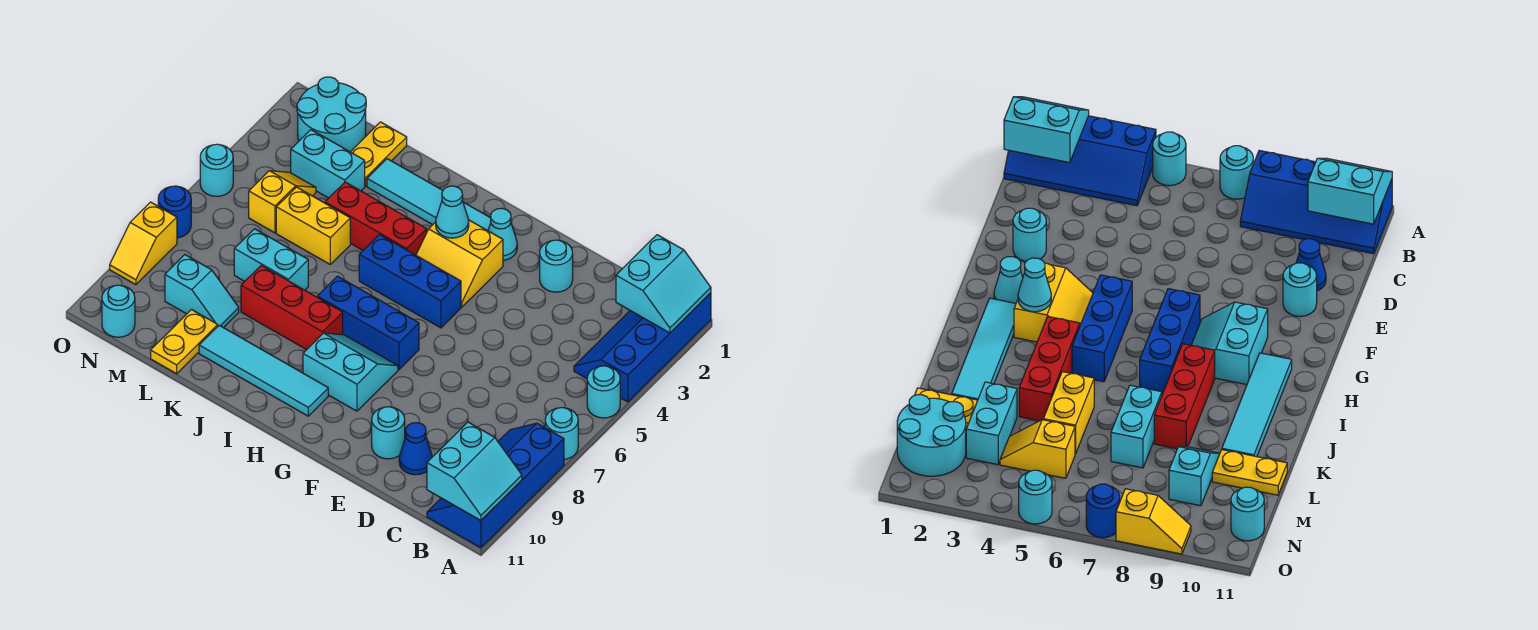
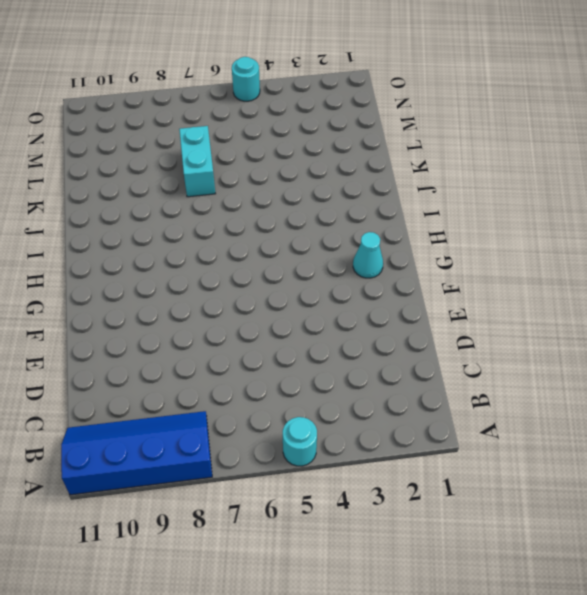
none -> blue slope A1:B4 level 1 top A
none -> cyan round brick A7 level 1
none -> blue cone D10 level 1
none -> cyan round brick E2 level 1

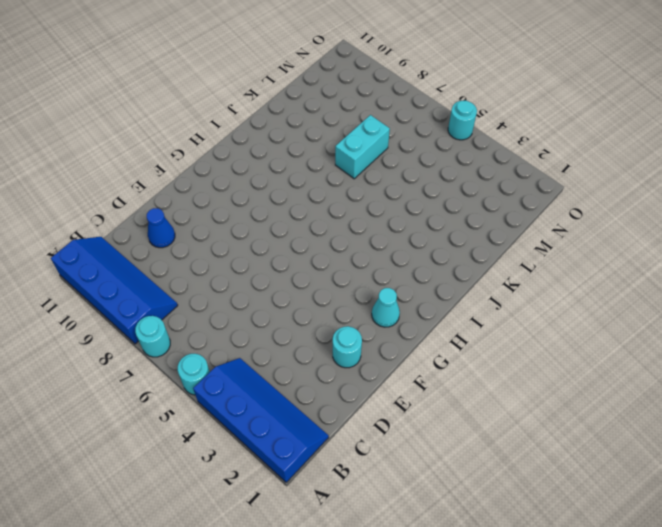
none -> cyan round brick E10 level 1
none -> yellow slope G3:H4 level 1 top 3
none -> blue brick G5:I5 level 1
none -> blue brick G7:I7 level 1

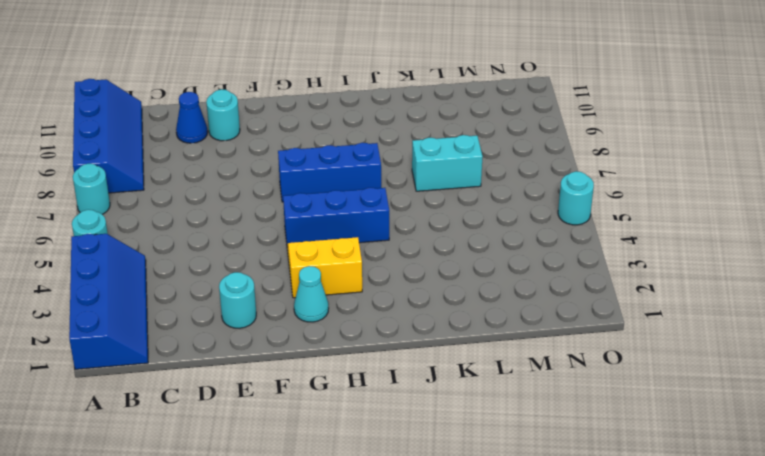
none -> cyan slope G8:H9 level 1 top 9
none -> cyan tile H2:K2 level 1
none -> cyan tile H10:K10 level 1
none -> red brick I4:K4 level 1

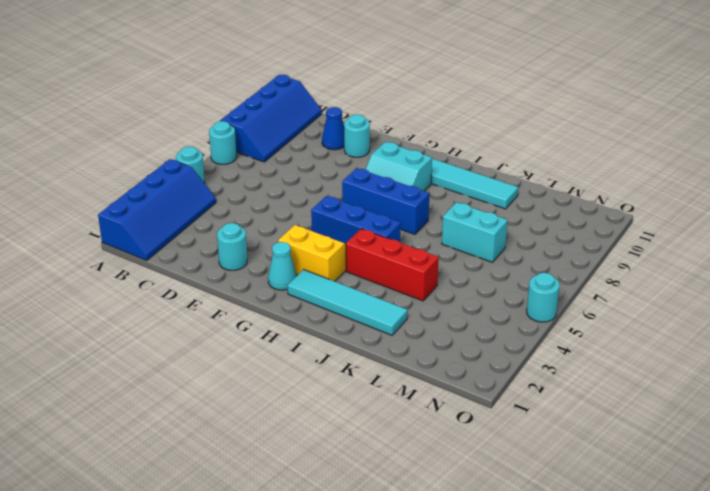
none -> red brick I8:K8 level 1
none -> yellow brick K5:L5 level 1
none -> yellow plate L1:L2 level 1
none -> cyan brick L3:M3 level 1

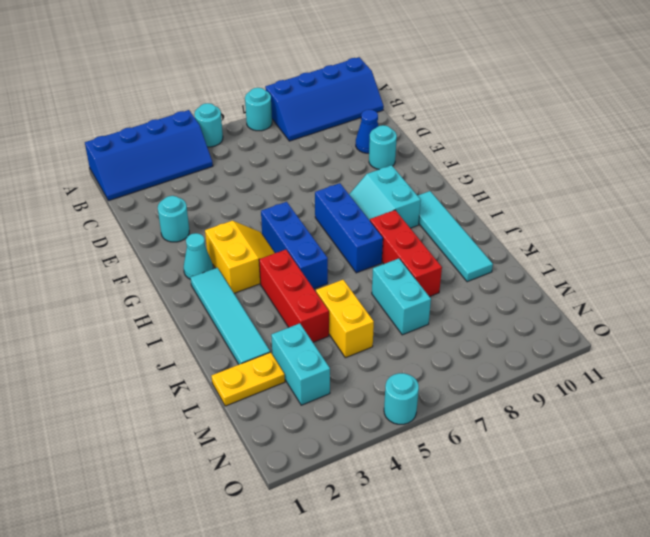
none -> cyan slope L9:M9 level 1 top M
none -> yellow plate L10:L11 level 1
none -> cyan round brick M1:N2 level 1
none -> yellow slope M4:M5 level 1 top 5

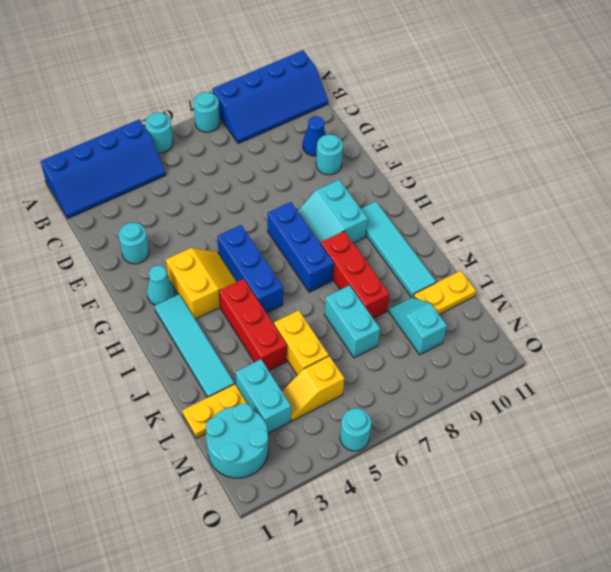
none -> cyan round brick N11 level 1
none -> blue round brick O7 level 1
none -> yellow slope O8:O9 level 1 top 8
none -> cyan slope A1:B2 level 2 top B

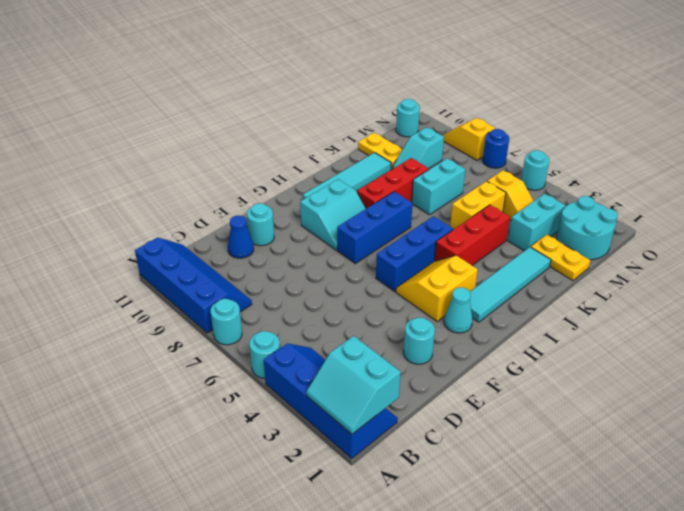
none -> cyan slope A10:B11 level 2 top B
none -> cyan cone H3 level 2

